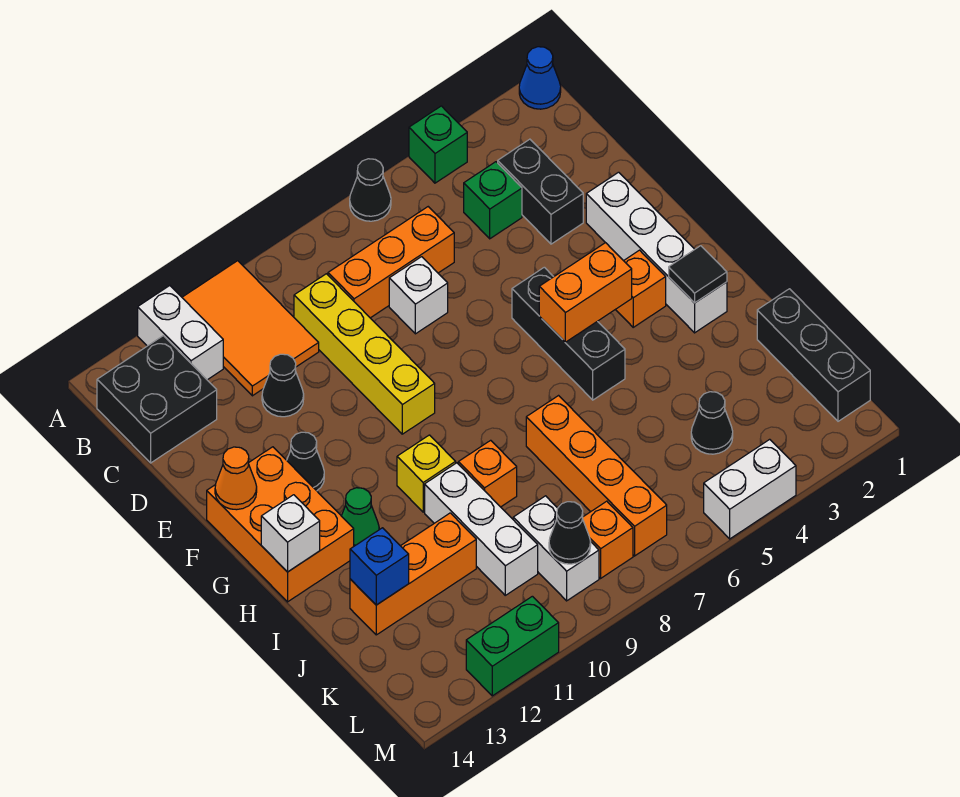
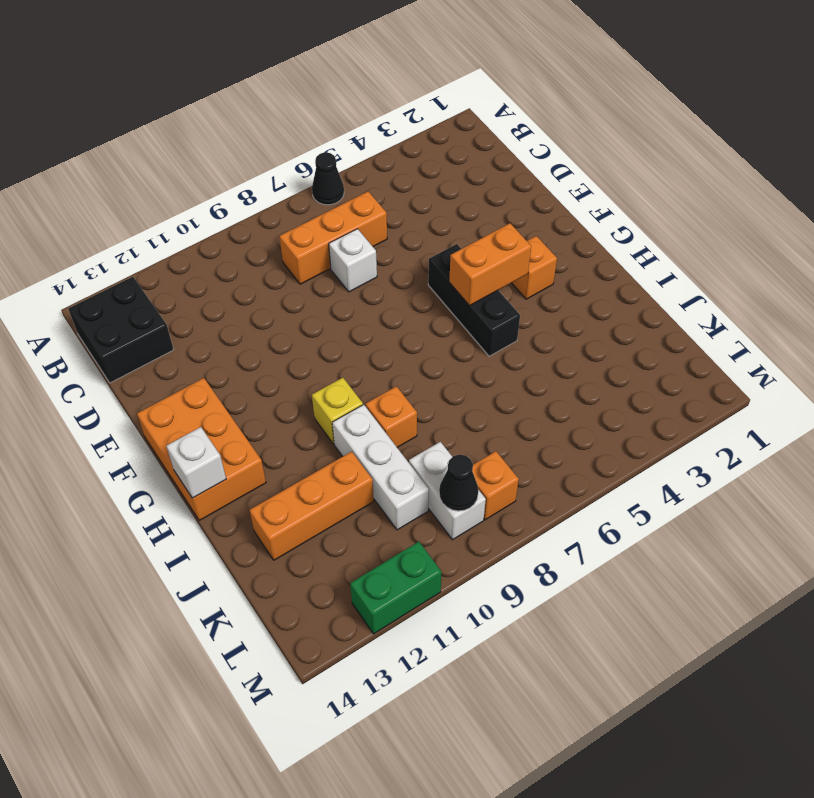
none -> blue cone A1 level 1
none -> green brick A4 level 1
none -> orange tile A10:C11 level 1
none -> white brick A12:B12 level 1

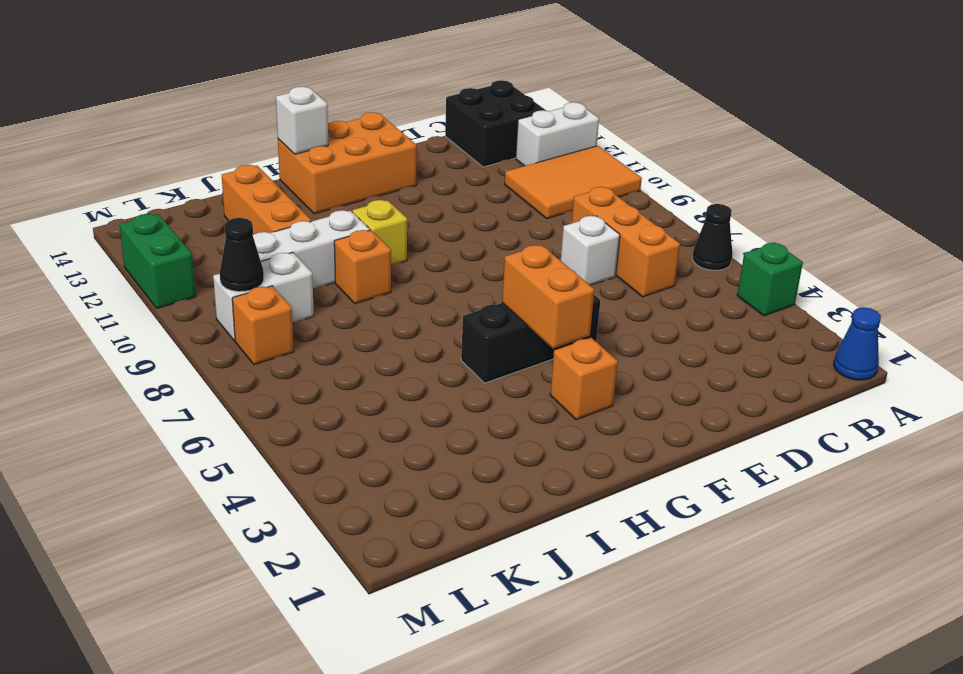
none -> black brick C3:D3 level 1
none -> green brick C4 level 1
none -> yellow brick C9:F9 level 1
none -> black cone D11 level 1

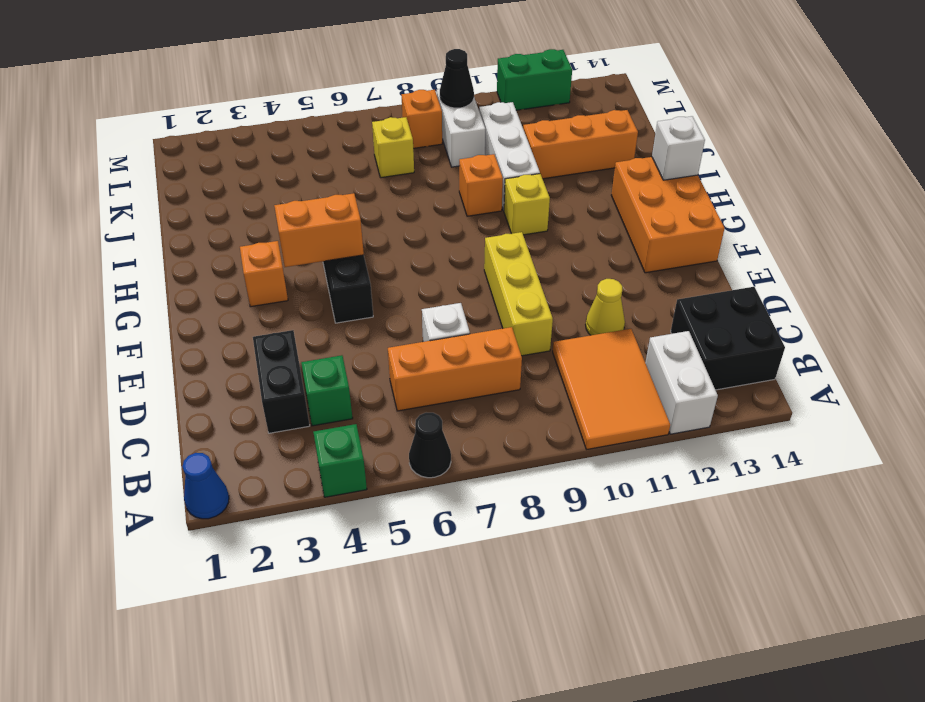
yellow brick D9:F9 level 1 -> yellow brick C9:F9 level 1
yellow cone D11 level 1 -> black cone D11 level 1
yellow brick K7 level 1 -> orange brick I7:L7 level 1
none -> white brick E2:H2 level 1
none -> black cone F12 level 1
none -> green cone H12 level 1
none -> black brick J1:L1 level 1

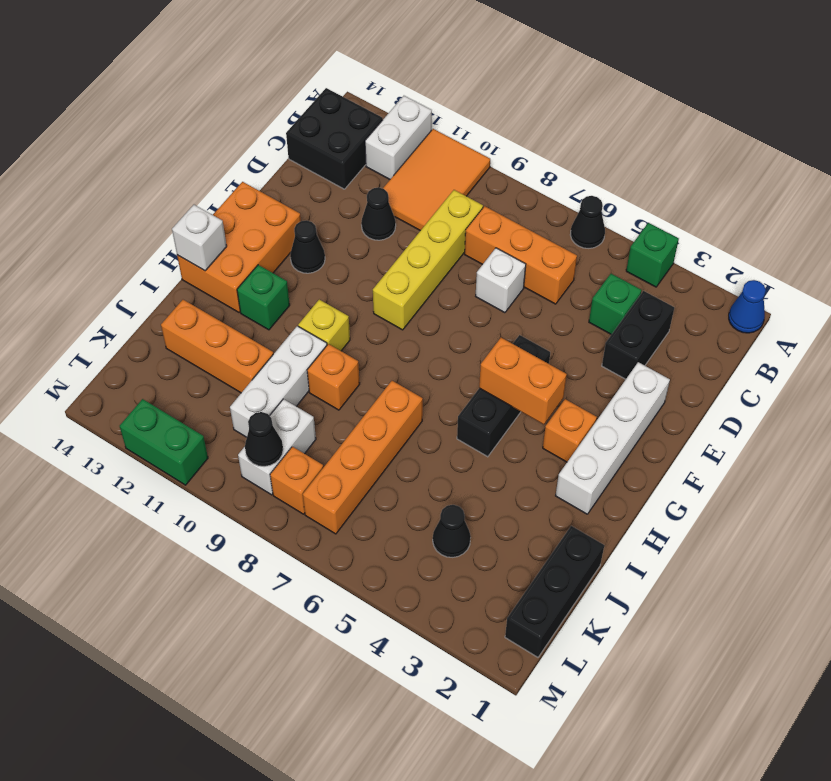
green brick H12 level 1 -> green cone H12 level 1
none -> white brick M4:M5 level 1
none -> orange cone F14 level 2
none -> black tile H2 level 2
none -> blue brick J13 level 2

